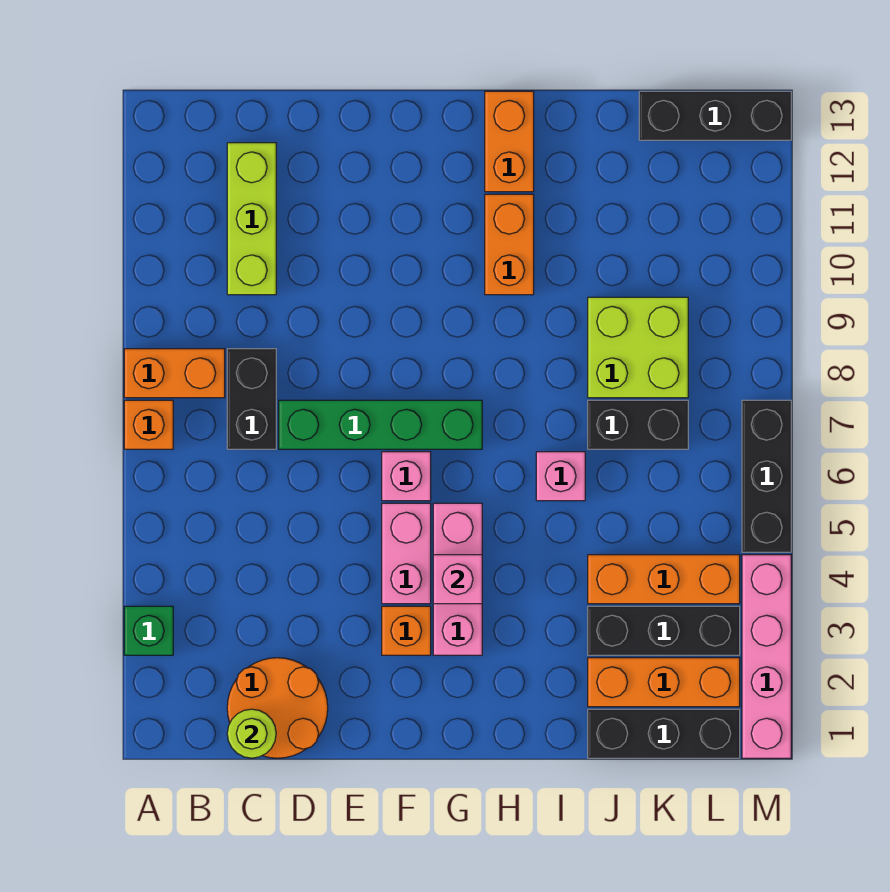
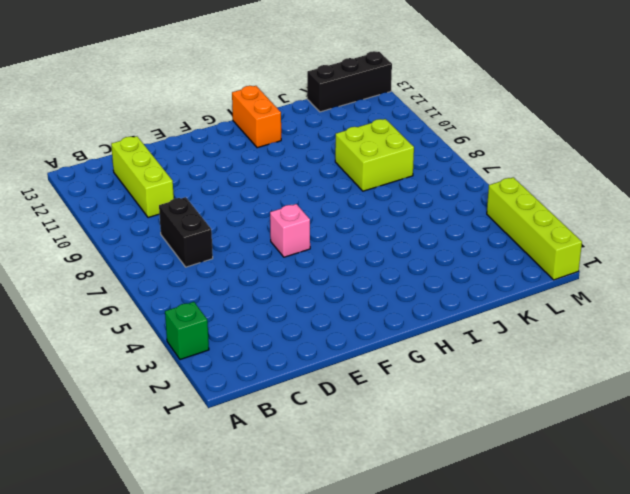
lime brick M1:M4 level 1 -> pink brick M1:M4 level 1
none -> orange brick A7 level 1
none -> orange brick A8:B8 level 1
none -> orange round brick C1:D2 level 1

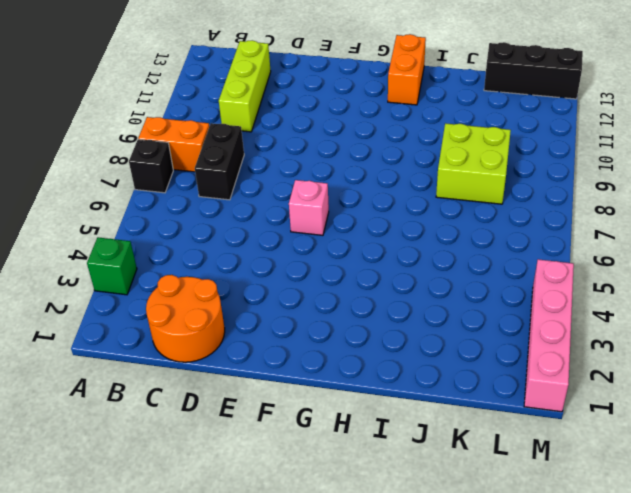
black brick A7 level 1 -> orange brick A7 level 1
none -> green brick D7:G7 level 1
none -> orange brick F3 level 1
none -> pink brick F4:F5 level 1

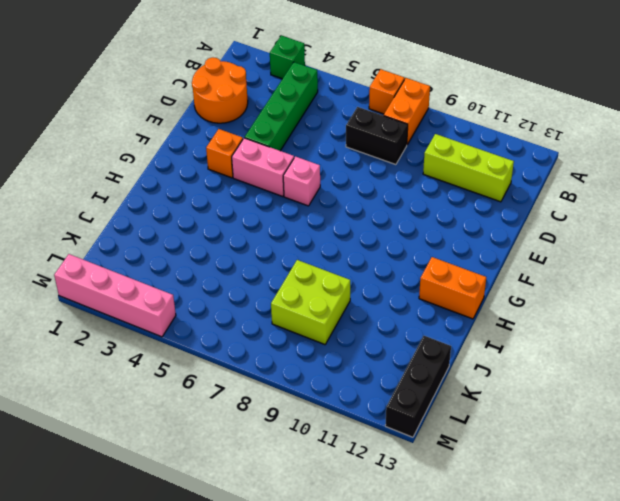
green brick B4:E4 level 1 -> green brick D7:G7 level 1
none -> pink brick G3:G5 level 1
none -> orange brick H10:H11 level 1
none -> pink brick I6 level 1

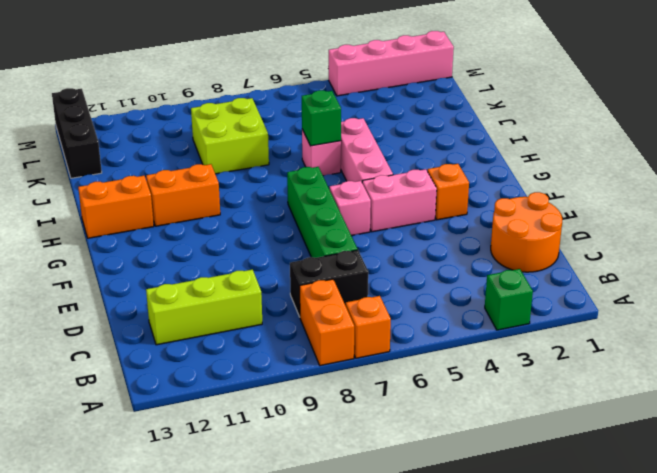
pink brick G5:I5 level 1 -> pink brick G3:G5 level 1
green brick I6 level 2 -> none
none -> black brick J1:L1 level 1
none -> orange brick J2:L2 level 1
none -> black brick J3:L3 level 1

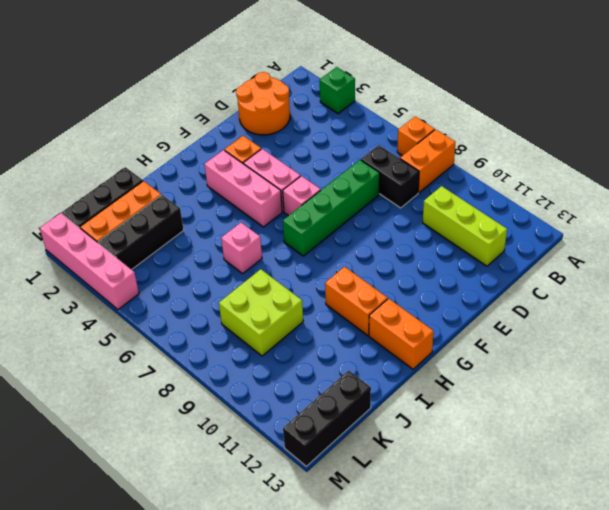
none -> orange brick J4:L4 level 1
none -> black brick J7:K7 level 1
none -> black brick M5:M7 level 1

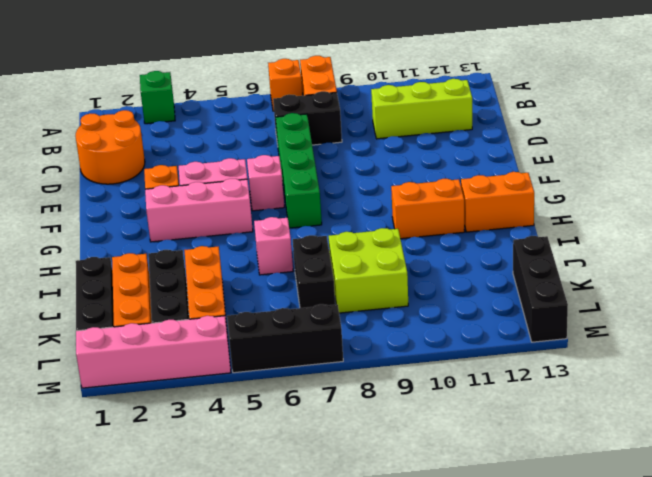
none -> lime round brick C1 level 2
none -> pink brick G4 level 2

